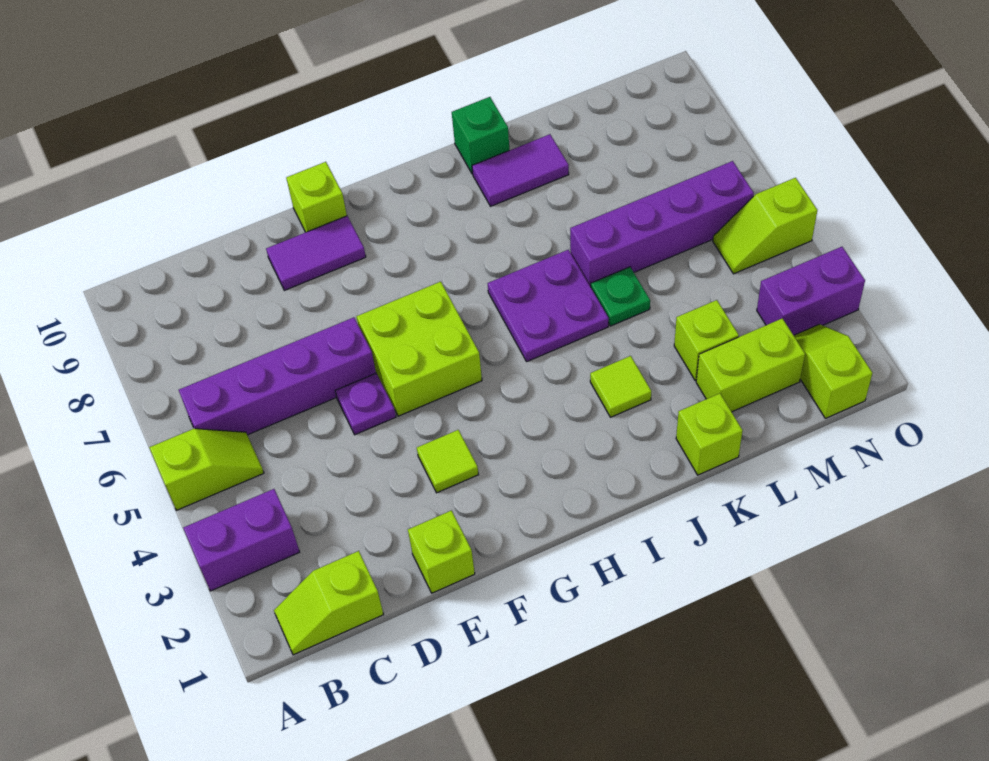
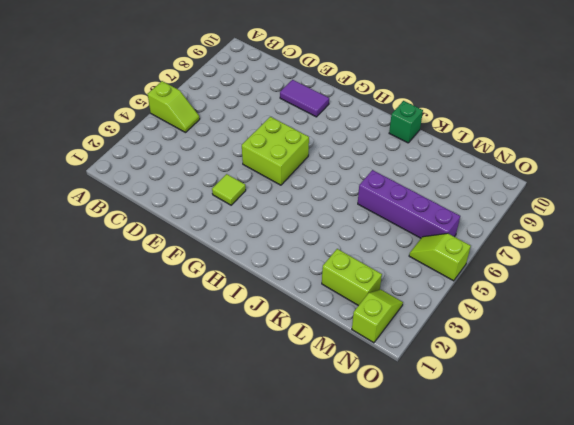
none -> purple brick A3:B3 level 1
none -> lime slope B1:C1 level 1 top C
none -> purple brick B6:E6 level 1

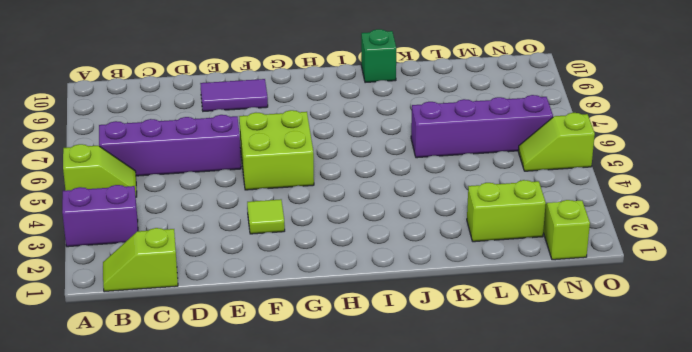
none -> lime brick E1 level 1
none -> purple plate E5 level 1
none -> lime brick F10 level 1

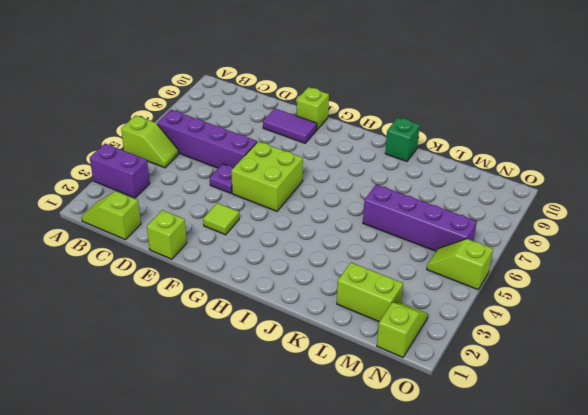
none -> purple plate I5:J6 level 1
none -> lime tile J3 level 1
none -> purple tile J9:K9 level 1

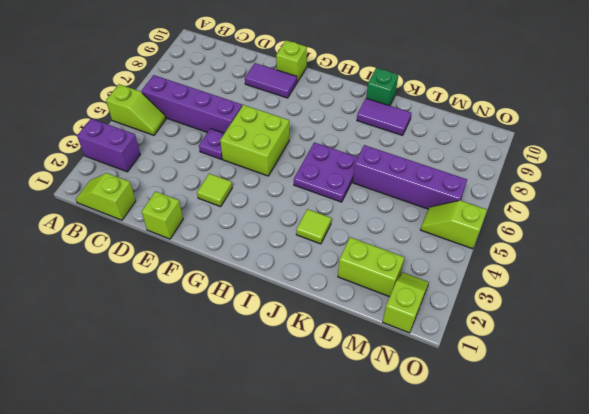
none -> lime brick K1 level 1
none -> green plate K5 level 1
none -> lime brick L3 level 1

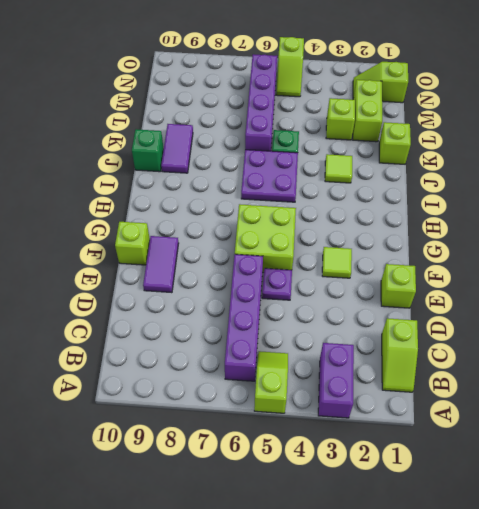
none -> purple brick N3:O3 level 1

